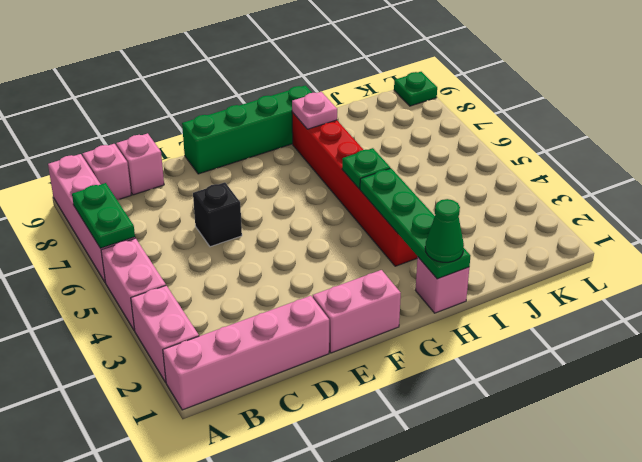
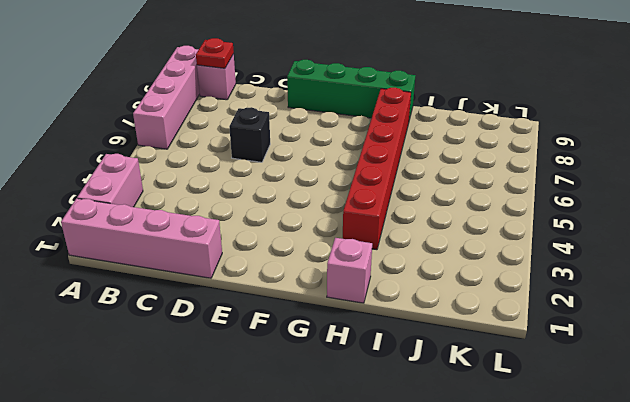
red plate B9 level 2 -> none
none -> pink brick A4:A5 level 1
none -> pink brick C9 level 1
none -> pink brick E1:F1 level 1

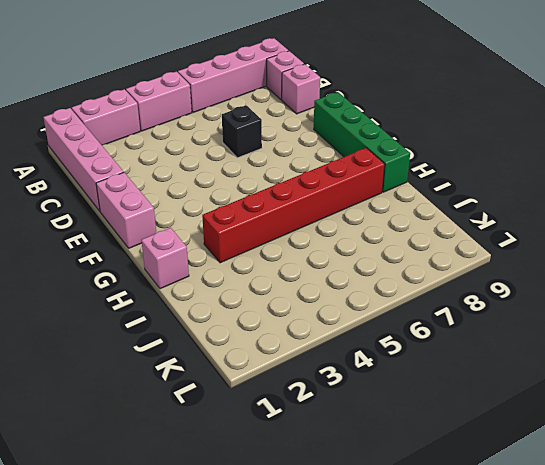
none -> green plate L9 level 1
none -> green plate A6:A7 level 2
none -> green plate H1:H4 level 2

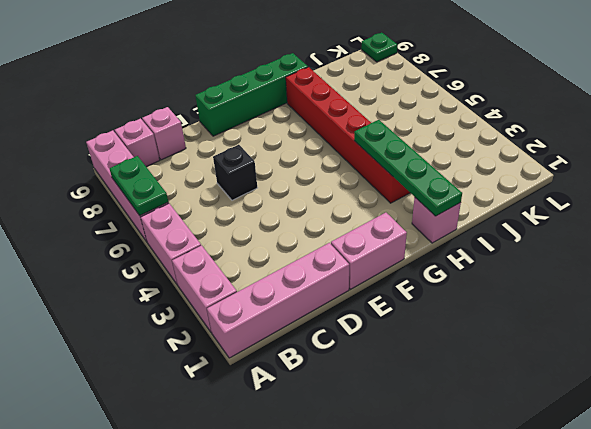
none -> green plate H5 level 2
none -> pink plate H8 level 2
none -> green cone H1 level 3

